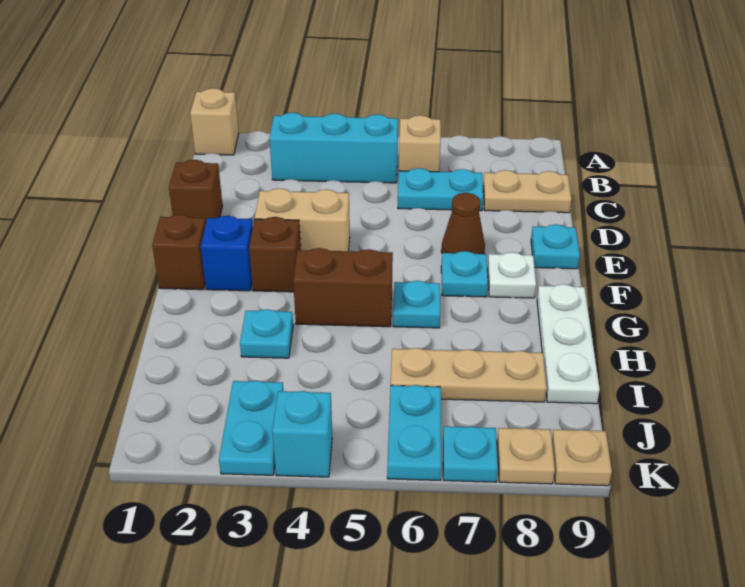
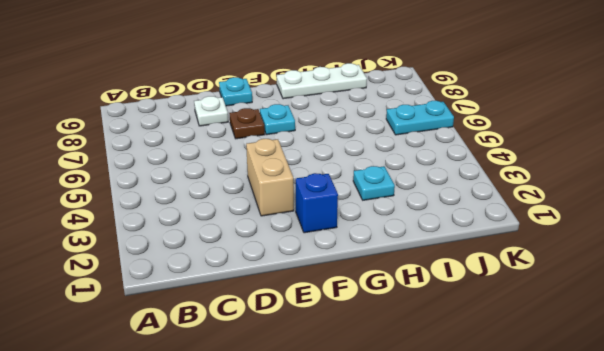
white plate D8 level 1 -> white plate F8 level 1
brown plate E7 level 1 -> brown cone E7 level 1
none -> tan brick A1 level 1
none -> cyan brick B3:B5 level 1
none -> tan brick B6 level 1

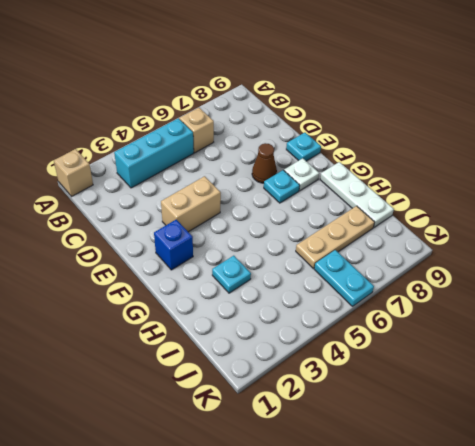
none -> cyan plate C6:C7 level 1
none -> tan plate C8:C9 level 1
none -> brown brick D1 level 1

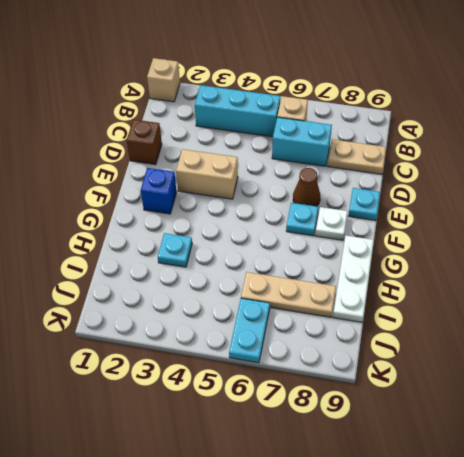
cyan brick C6:C7 level 1 -> cyan plate C6:C7 level 1
none -> brown brick F1 level 1
none -> brown brick F3 level 1
none -> brown brick G4:G5 level 1

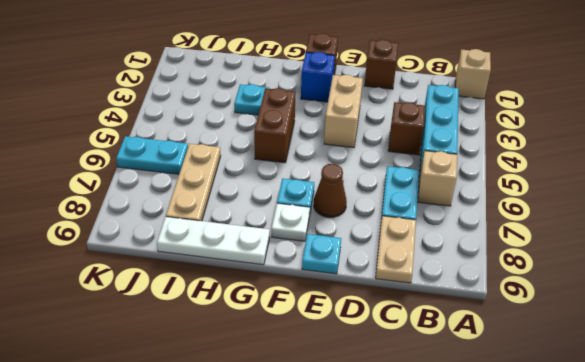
brown brick C4 level 1 -> brown brick F3 level 1
none -> cyan plate G6 level 1
none -> cyan plate J3:K3 level 1
none -> cyan brick K4 level 1

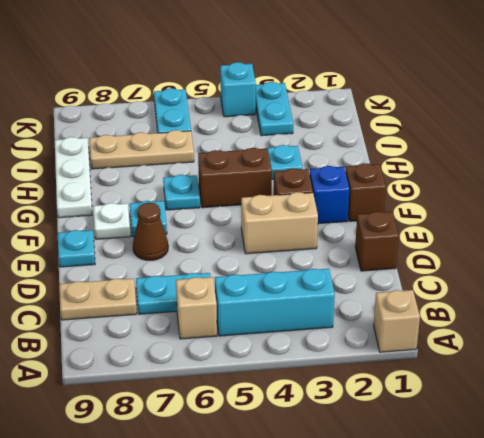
none -> cyan plate K7 level 1
none -> tan plate K8 level 1
none -> tan plate K9 level 1

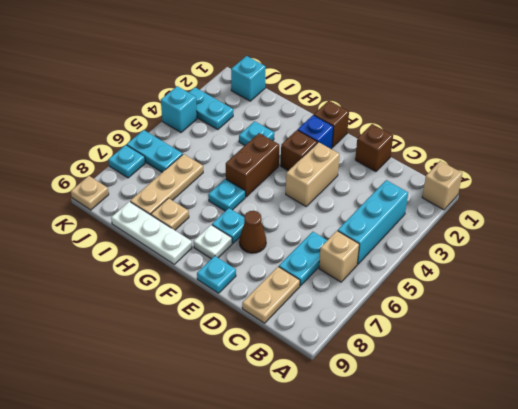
tan plate H8 level 1 -> tan plate K8 level 1
cyan brick J1 level 1 -> none

